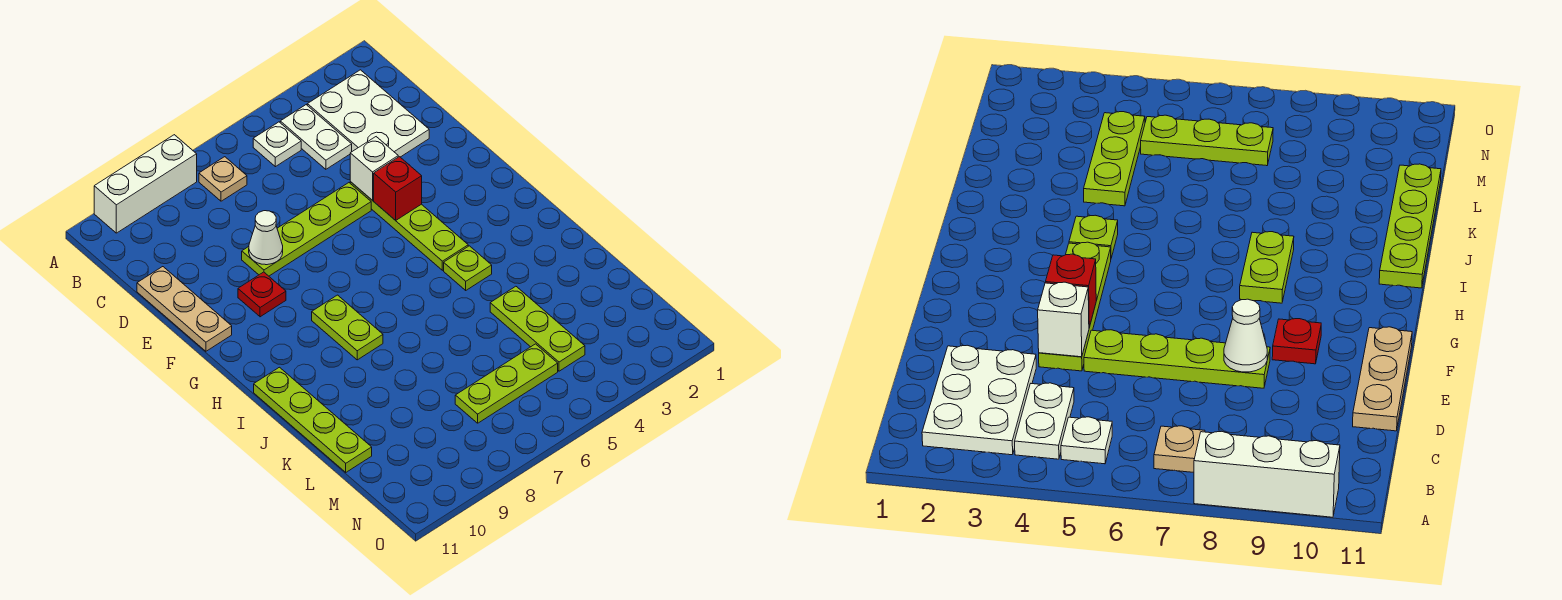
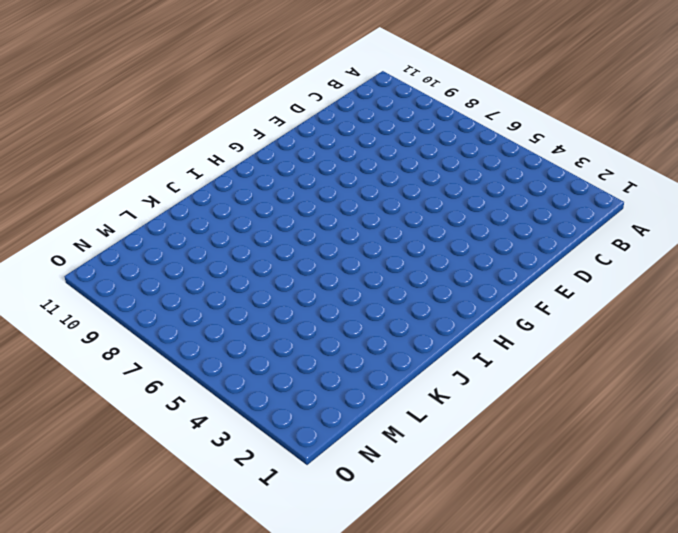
none -> white brick A8:A10 level 1
none -> white plate B2:D3 level 1
none -> white plate B4:C4 level 1

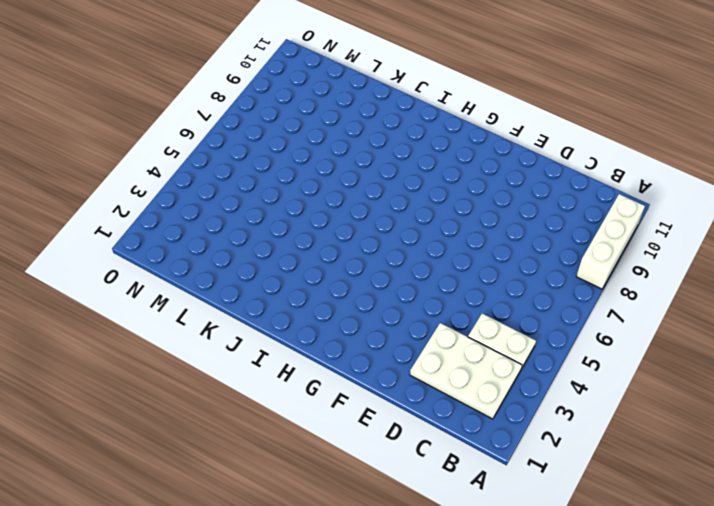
none -> white plate B5 level 1
none -> tan plate B7 level 1
none -> tan plate D11:F11 level 1

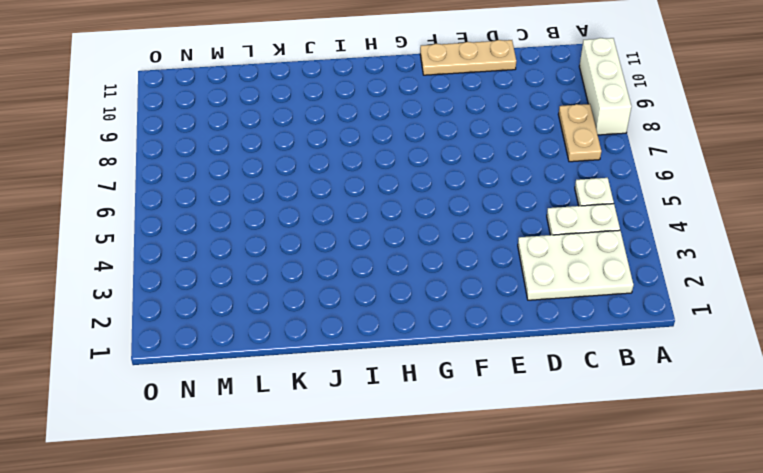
tan plate B7:B8 level 1 -> tan plate B7 level 1
none -> lime plate E4:H4 level 1
none -> lime plate E5:E8 level 1
none -> red plate F9 level 1

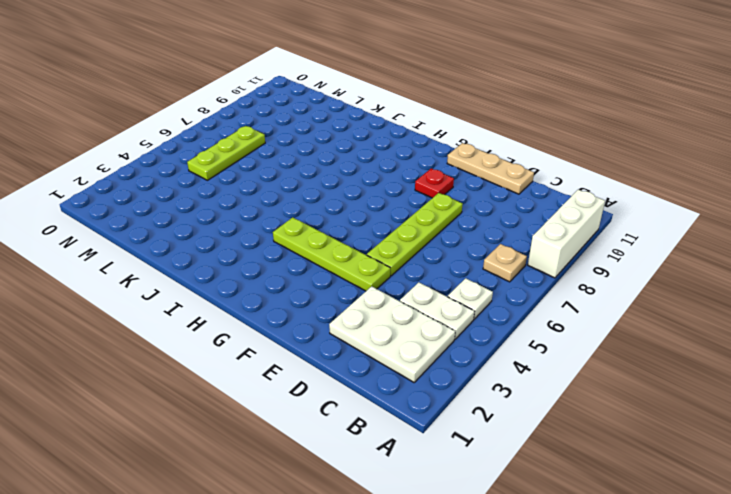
none -> lime plate H8:I8 level 1
none -> lime plate I4 level 1
none -> lime plate I11:L11 level 1

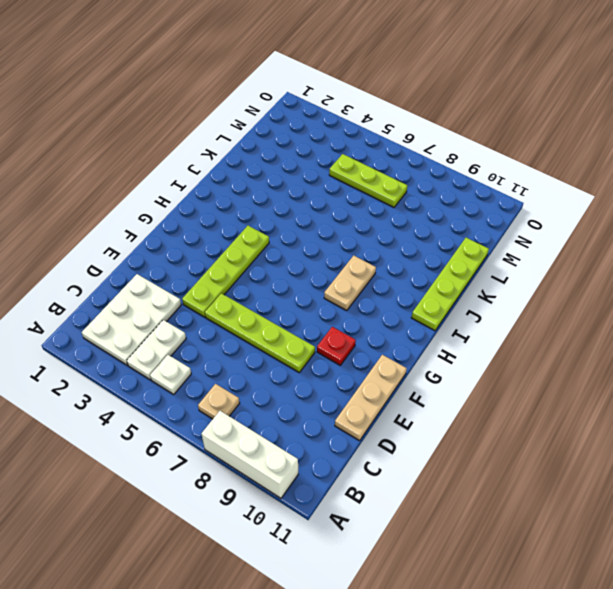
tan plate H8:I8 level 1 -> lime plate H8:I8 level 1
none -> lime plate I4 level 1
none -> lime plate K4:M4 level 1
none -> white brick E4 level 2

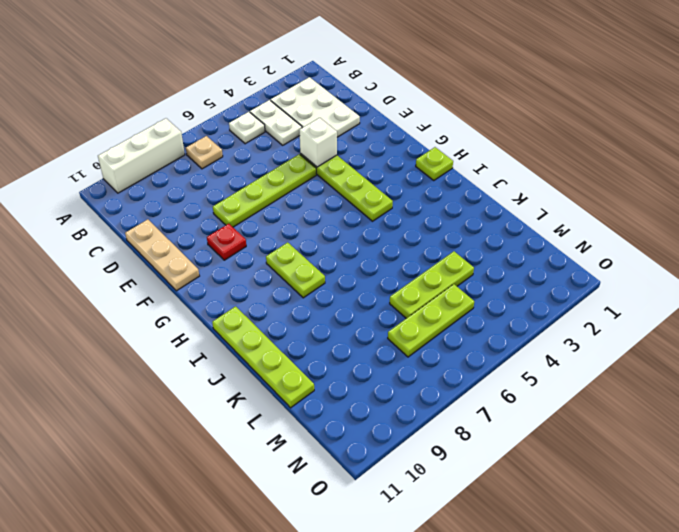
lime plate H1 level 1 -> lime plate I4 level 1
lime plate L4:L6 level 1 -> lime plate K4:M4 level 1
none -> white cone E8 level 2
none -> red brick F4 level 2

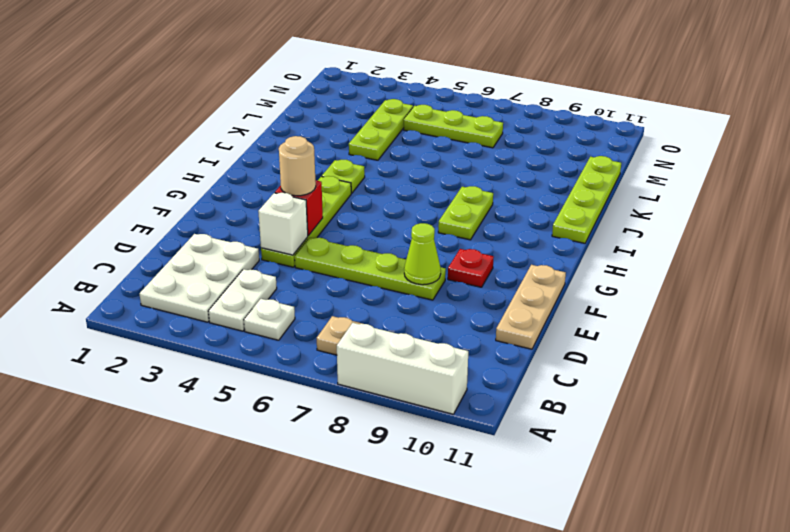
lime cone E8 level 2 -> white cone E8 level 2
tan round brick F4 level 3 -> none

